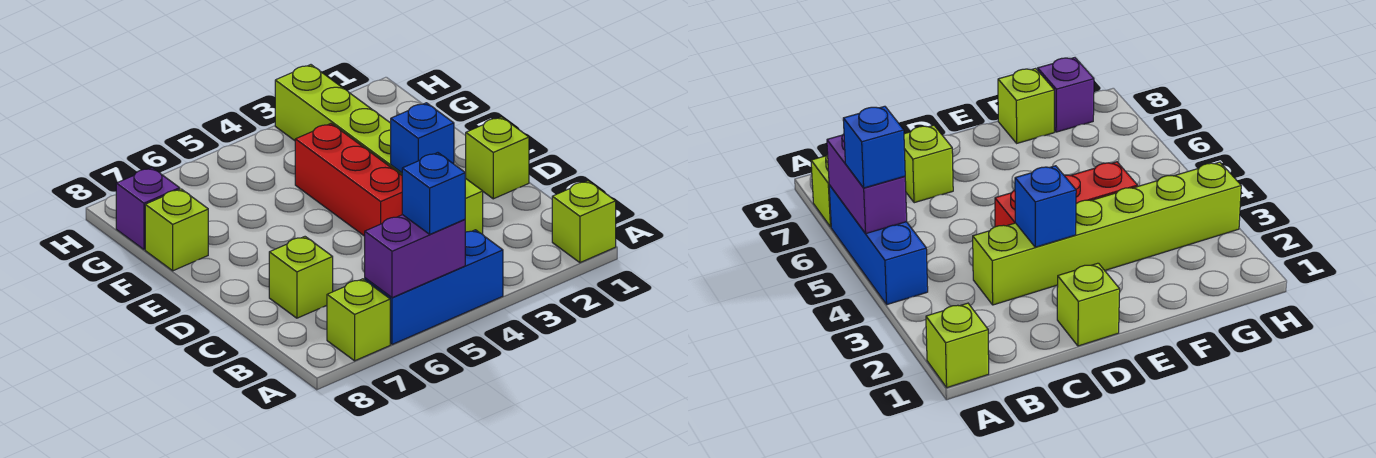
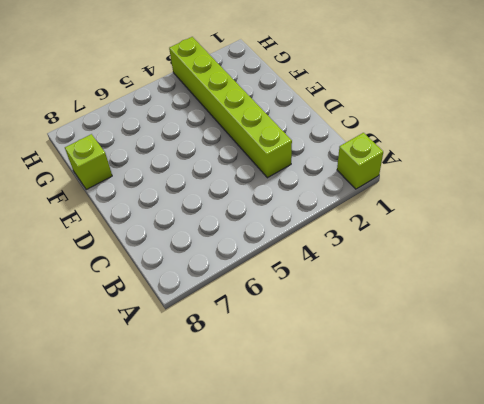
none -> blue brick A4:A6 level 1
none -> lime brick A7 level 1
none -> lime brick C7 level 1

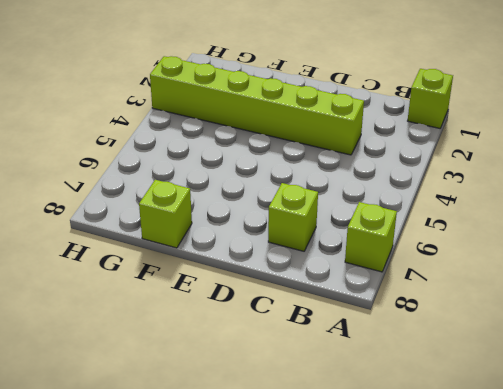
none -> blue brick A4:A6 level 1
none -> lime brick D1 level 1
none -> red brick D4:F4 level 1

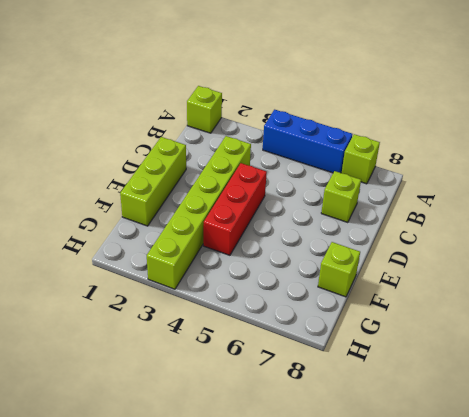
lime brick D1:F1 level 1 -> lime brick D1 level 1
none -> purple brick G8 level 1
none -> purple brick A5:A6 level 2
none -> blue brick D3 level 2

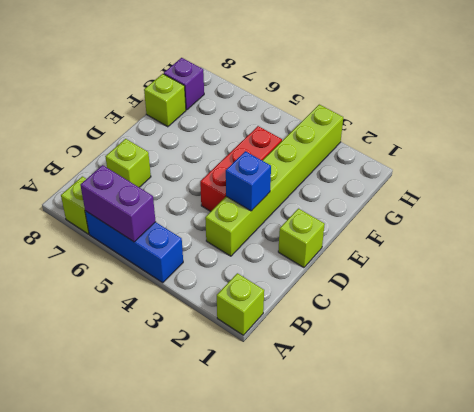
none -> blue brick A5 level 3

